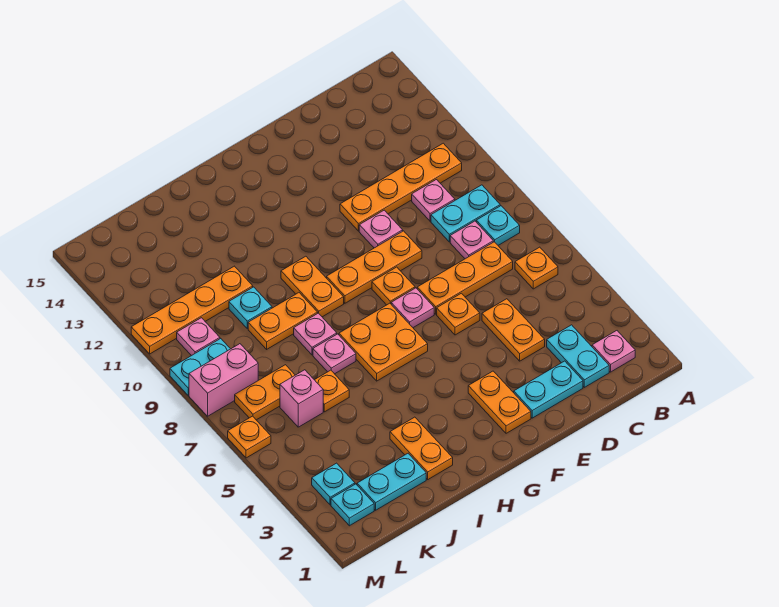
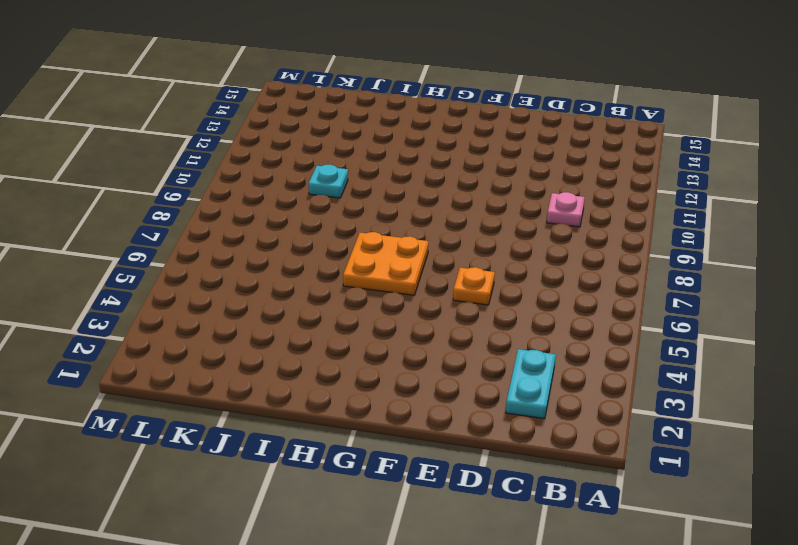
none -> pink plate B2 level 1
none -> orange plate B6 level 1
none -> cyan plate B8 level 1
none -> cyan plate B9:C9 level 1

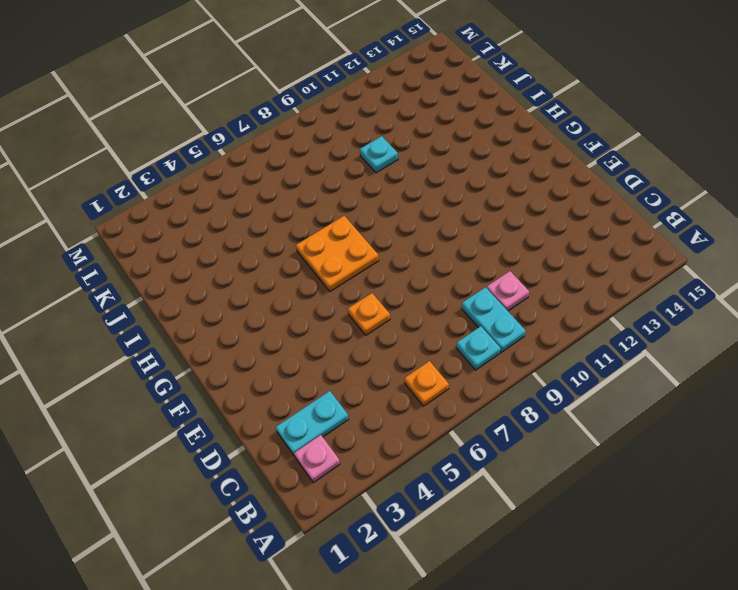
none -> orange plate B11:E11 level 1
none -> orange plate C7:E7 level 1
none -> pink plate C8 level 1
none -> cyan plate D2:E2 level 1

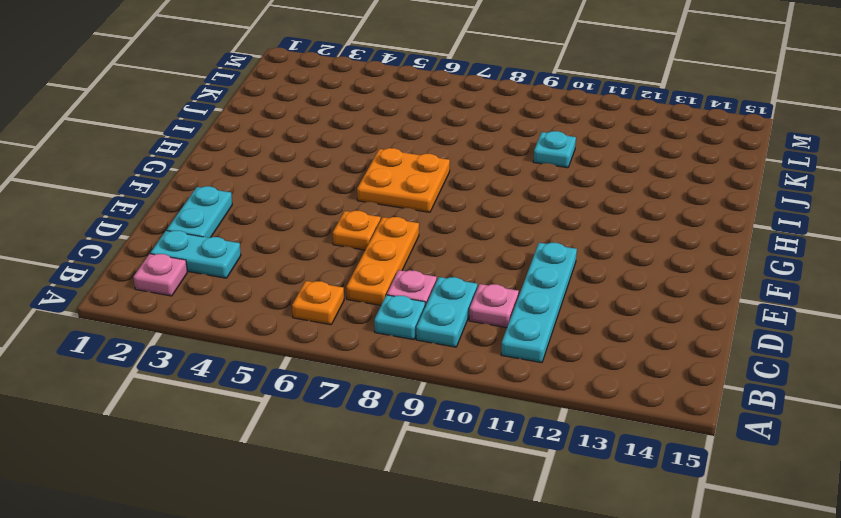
cyan plate B11:E11 level 1 -> orange plate B11:E11 level 1
none -> orange plate D4:D5 level 1
none -> orange plate E9:G9 level 1
none -> pink plate E10 level 1
none -> orange plate F2:F3 level 1

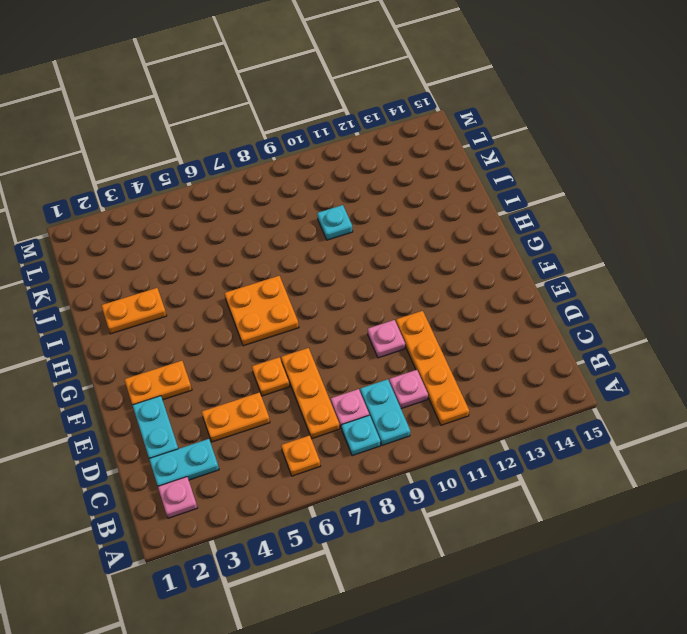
none -> orange plate E9:G9 level 1
none -> pink plate F7 level 1
none -> orange plate F8 level 1
none -> orange plate H9:H10 level 1

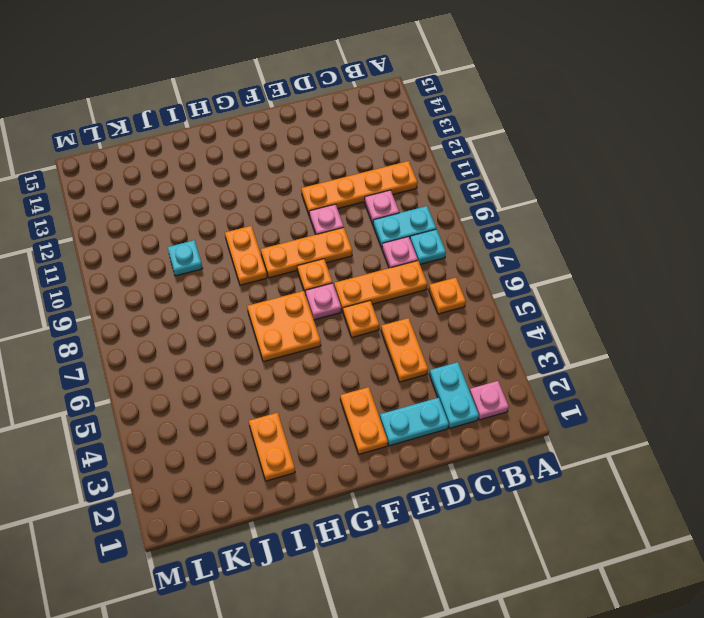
none -> pink plate I7 level 1
none -> pink plate I8 level 1
none -> orange plate I9:J9 level 1
none -> cyan plate J2:K2 level 1

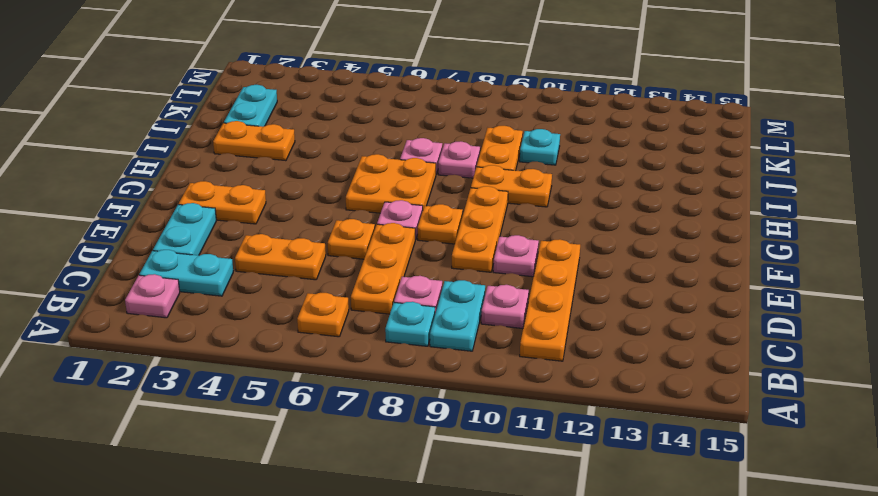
none -> orange plate J6 level 1
none -> orange plate J11:M11 level 1
none -> pink brick K6 level 1
none -> orange plate K7:L7 level 1

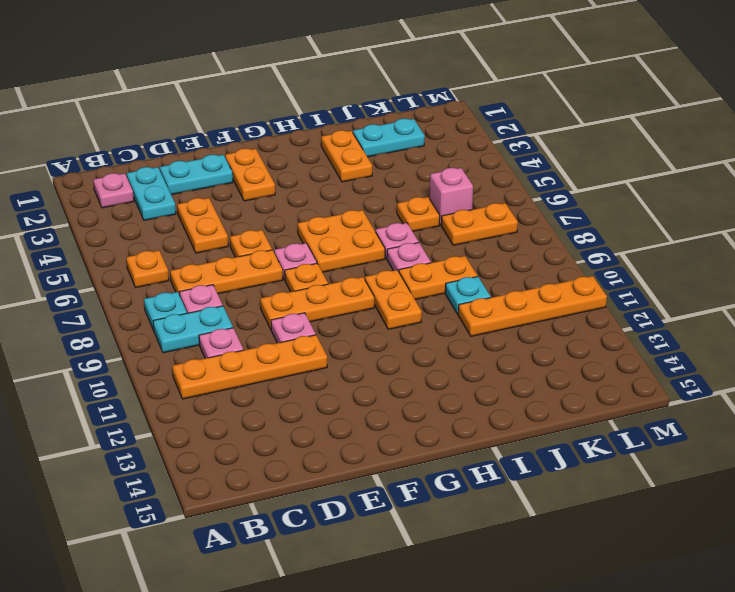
none -> cyan plate L2 level 1
none -> cyan plate L3 level 1
none -> pink brick L8:M8 level 1
none -> cyan plate L9:M9 level 1

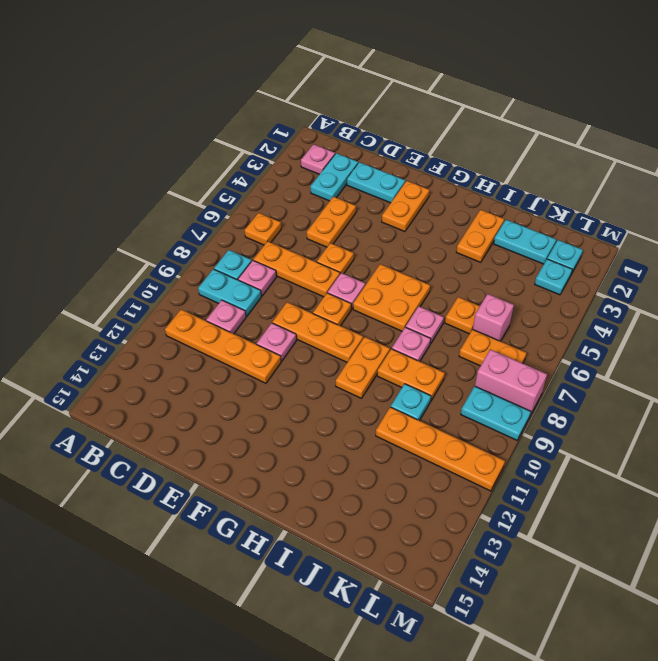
none -> pink plate L10 level 1
none -> orange plate M6 level 1

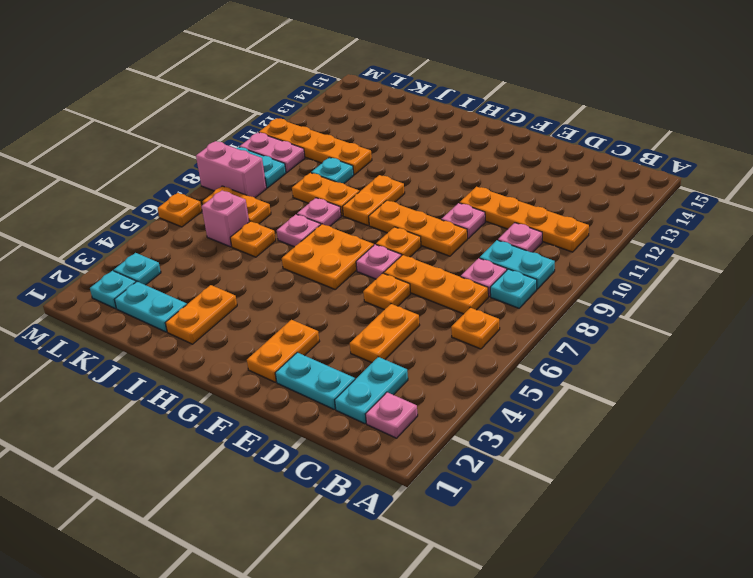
pink plate L10:M10 level 1 -> pink plate L10 level 1

